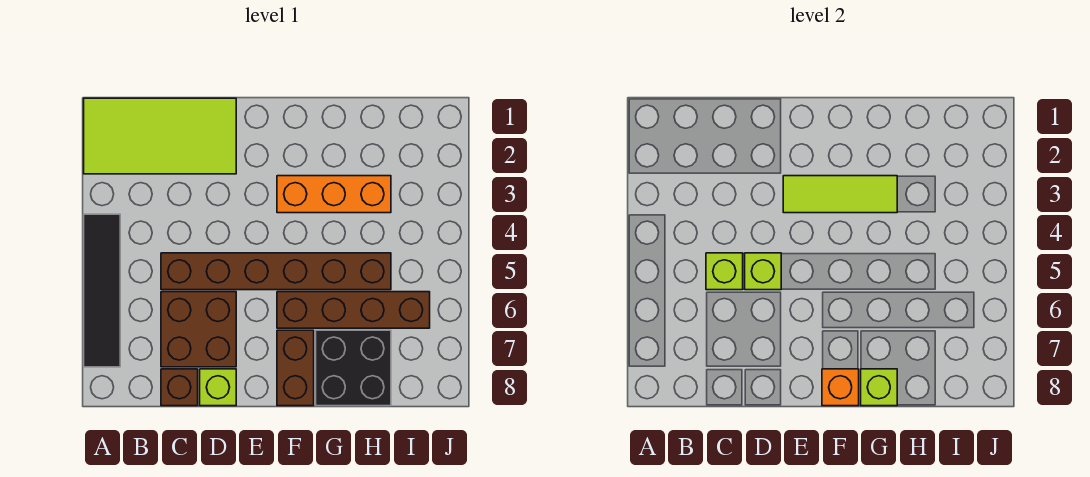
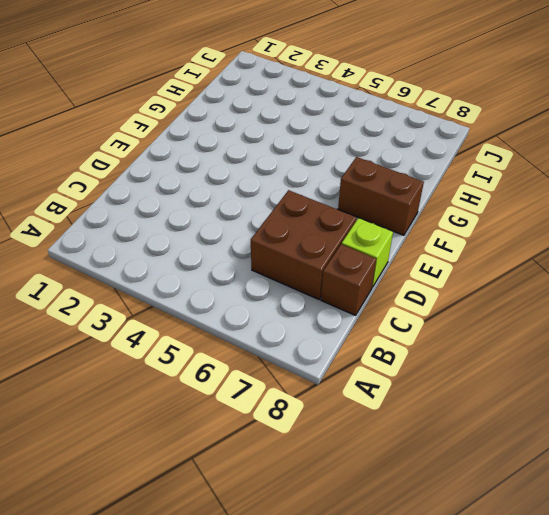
none -> lime tile A1:D2 level 1
none -> black tile A4:A7 level 1
none -> brown brick C5:H5 level 1

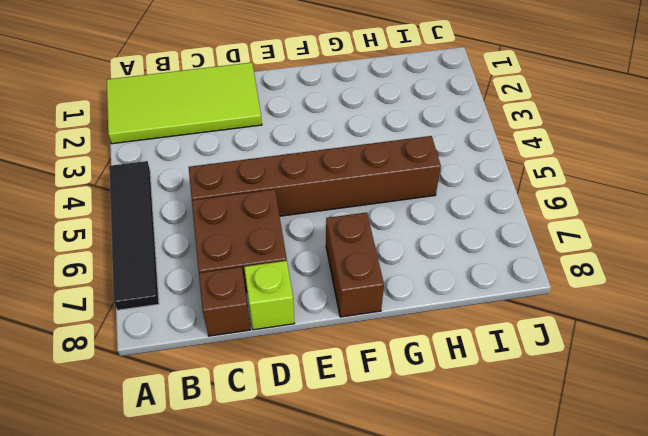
none -> orange brick F3:H3 level 1
none -> brown brick F6:I6 level 1
none -> black brick G7:H8 level 1

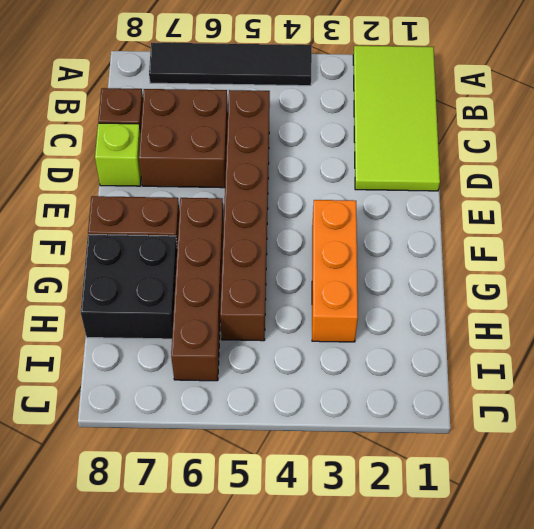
none -> lime brick C5 level 2
none -> lime brick D5 level 2
none -> lime tile E3:G3 level 2

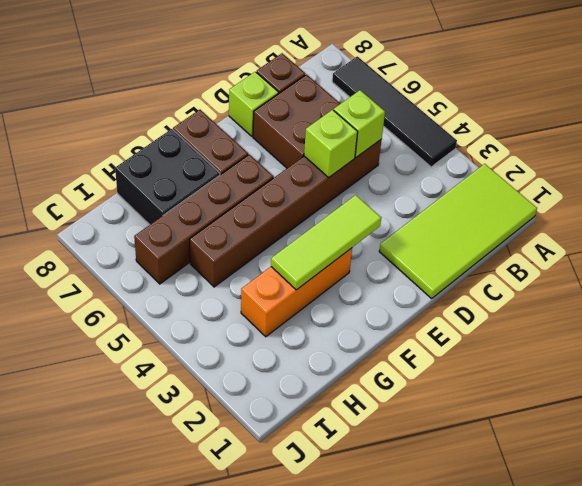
none -> orange brick F8 level 2
none -> lime brick G8 level 2

